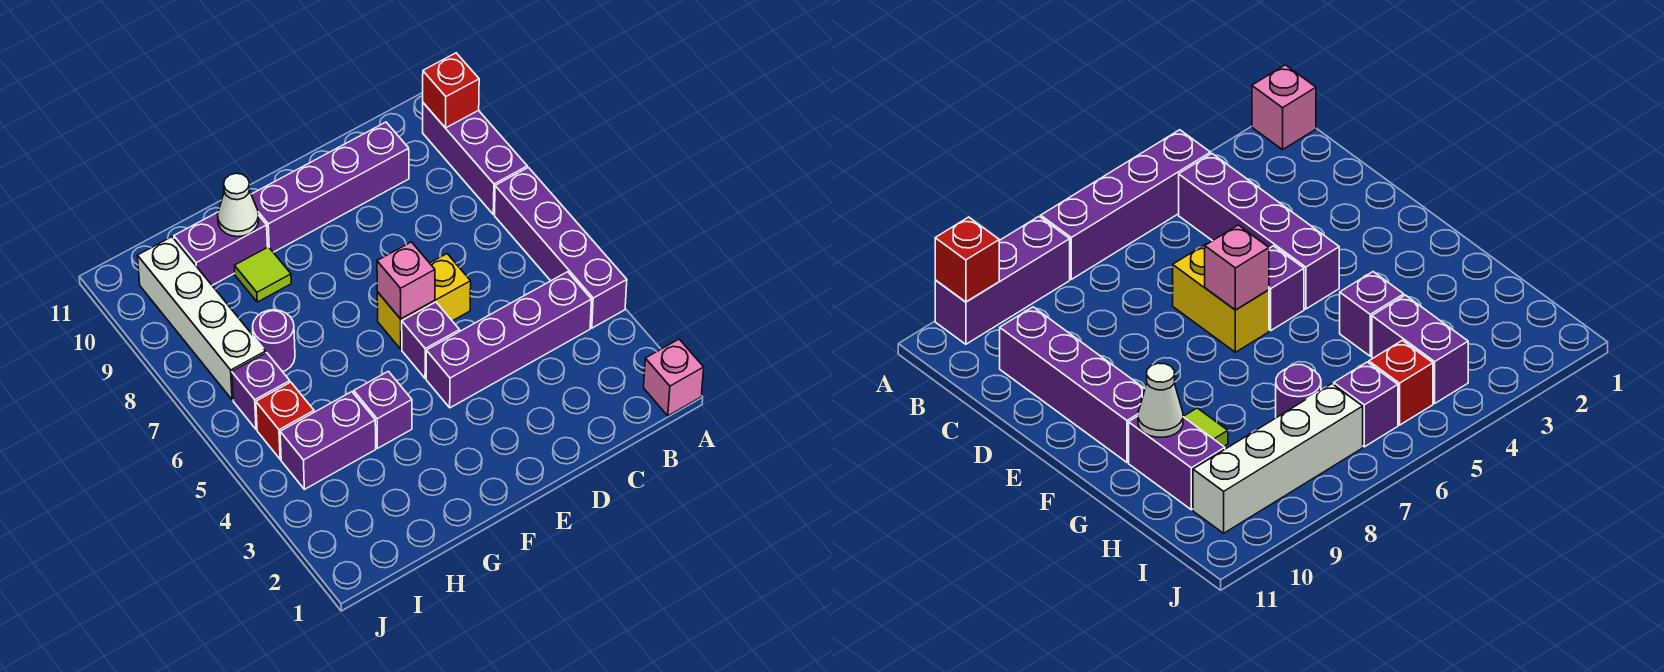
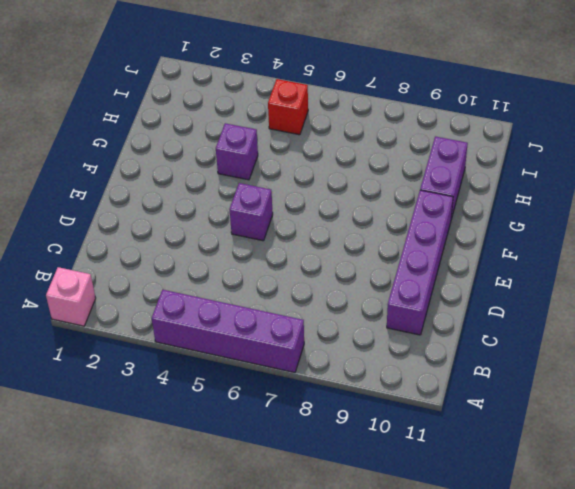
none -> purple brick A8:A10 level 1
none -> purple brick B4:E4 level 1
none -> yellow brick D6:E6 level 1

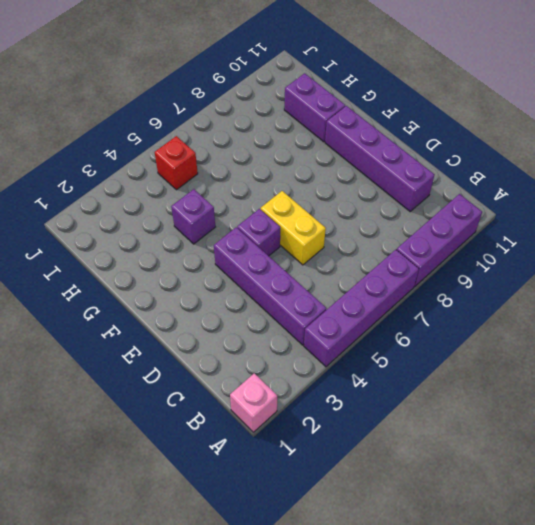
none -> lime tile G9 level 1
none -> purple brick H4:I4 level 1
none -> purple round brick H7 level 1

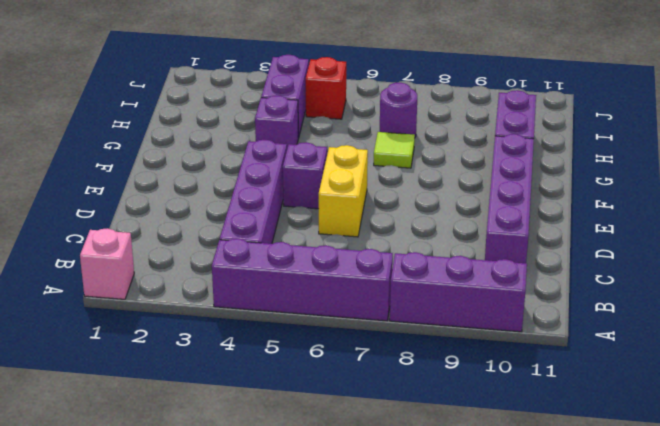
lime tile G7 level 1 -> lime tile G9 level 1
none -> purple brick I6 level 1
none -> white brick I7:I10 level 1
none -> red brick A10 level 2

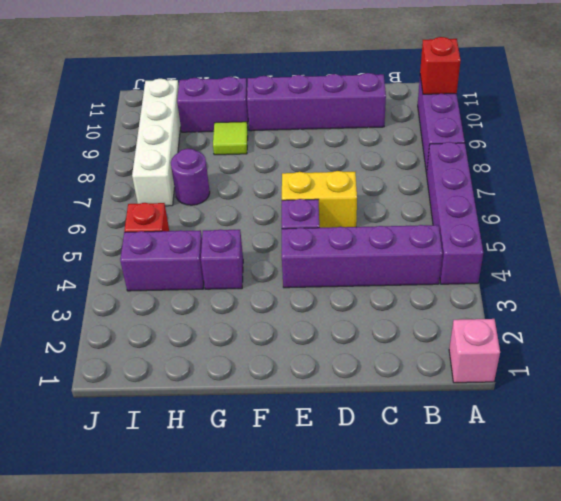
none -> purple brick I6 level 1
none -> pink brick E6 level 2
none -> white cone G10 level 2

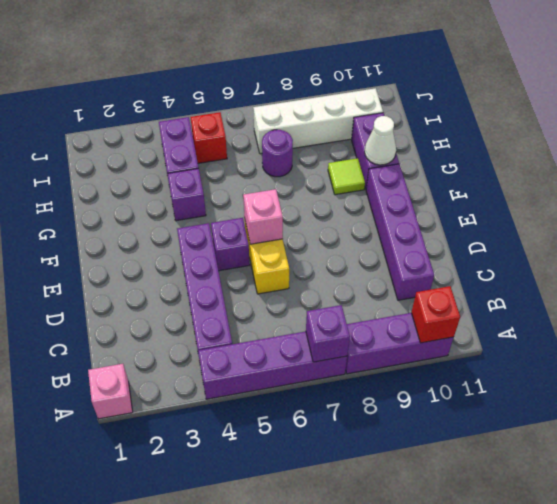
purple brick A7 level 2 -> purple brick I6 level 1

